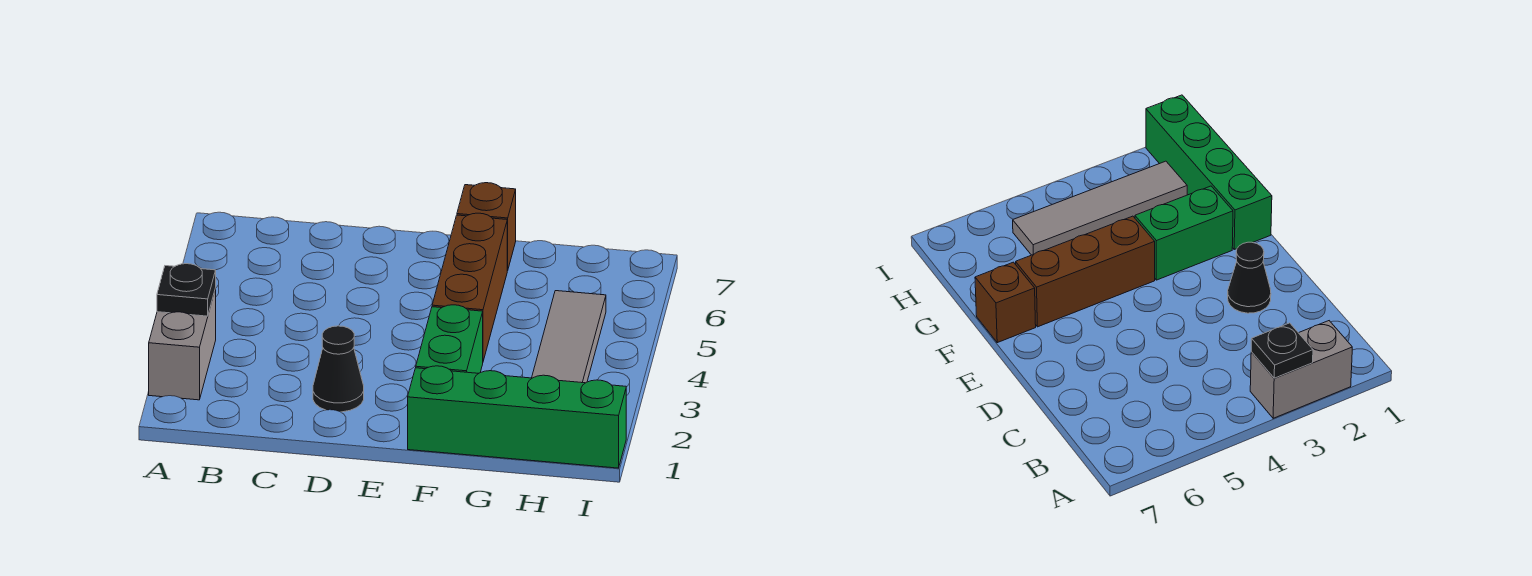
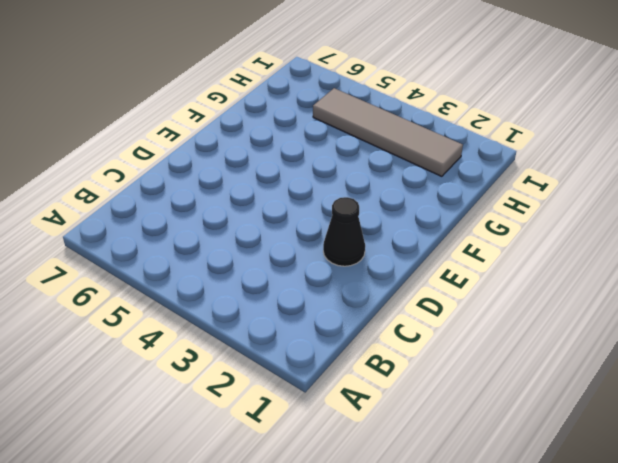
none -> grey brick A2:A3 level 1
none -> green brick F1:I1 level 1

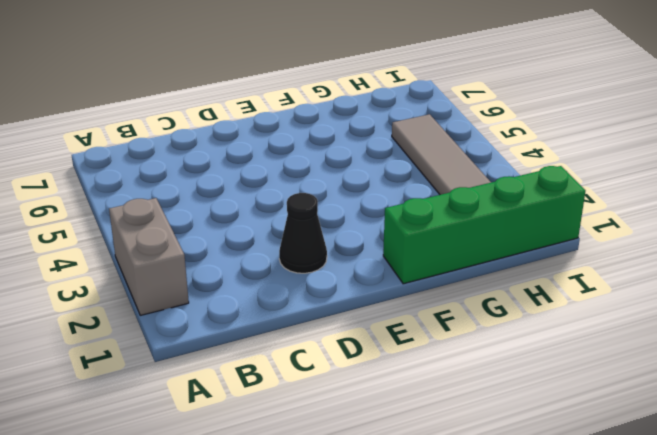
none -> green brick F2:F3 level 1
none -> brown brick F4:F6 level 1

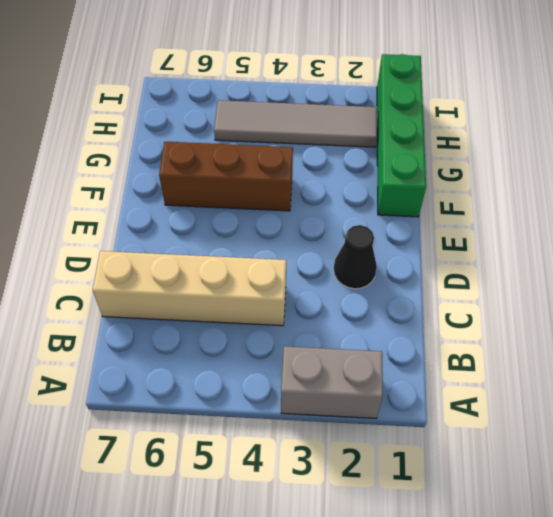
tan brick C4:C7 level 1 -> none
none -> green brick F2:F3 level 1
none -> brown brick F7 level 1

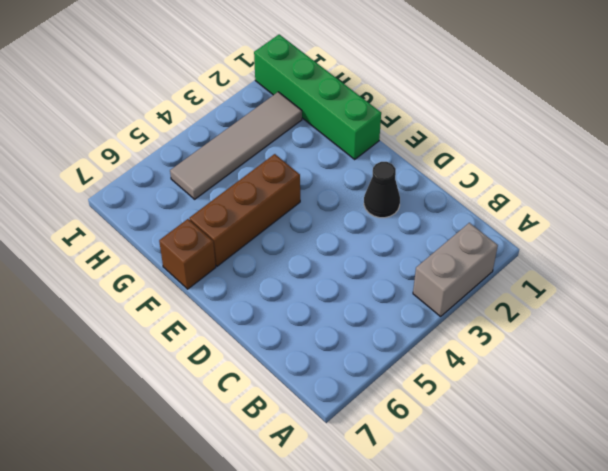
none -> green brick F2:F3 level 1
none -> black plate A3 level 2

